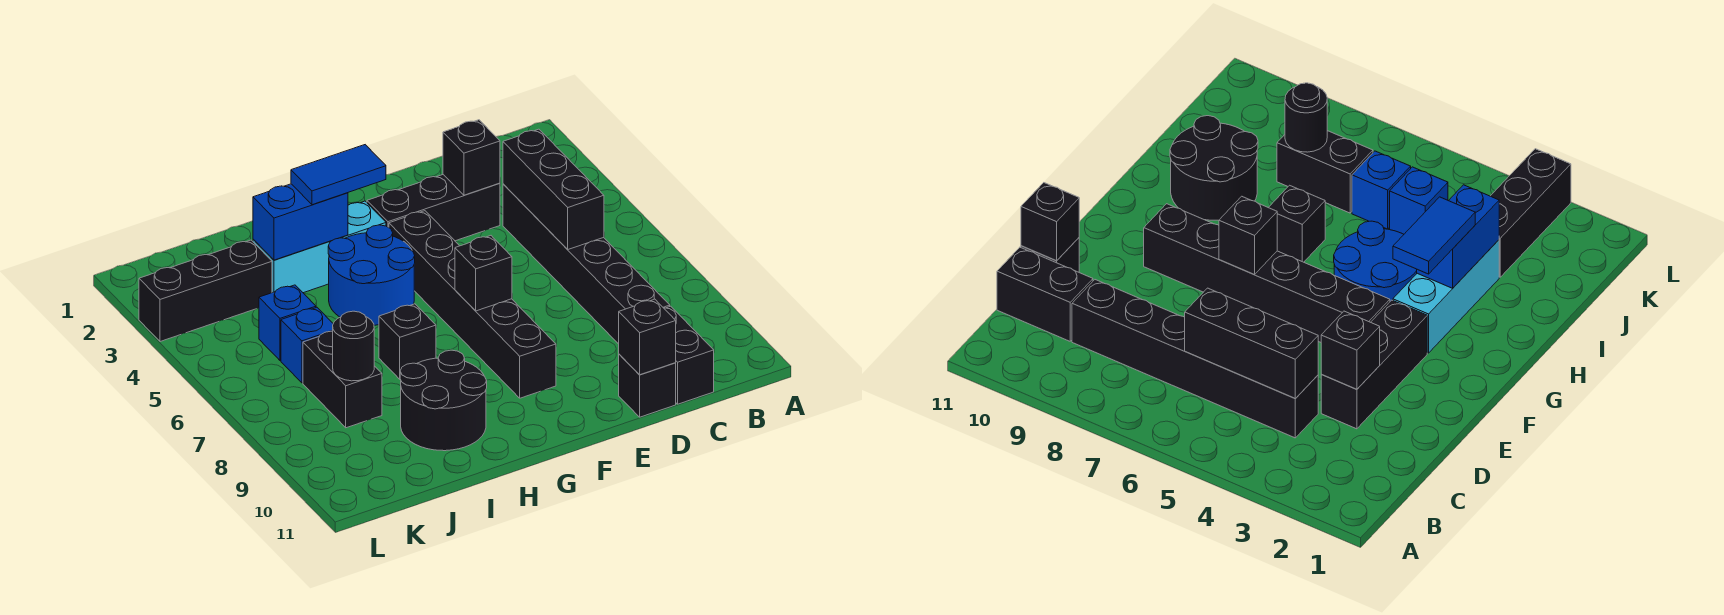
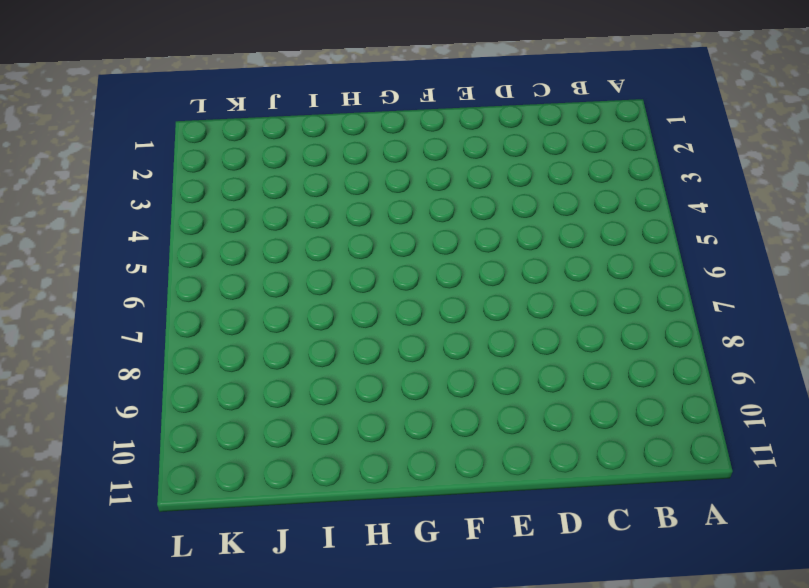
none -> black brick C4:C9 level 1
none -> black brick C10:C11 level 1
none -> black brick D3:F3 level 1

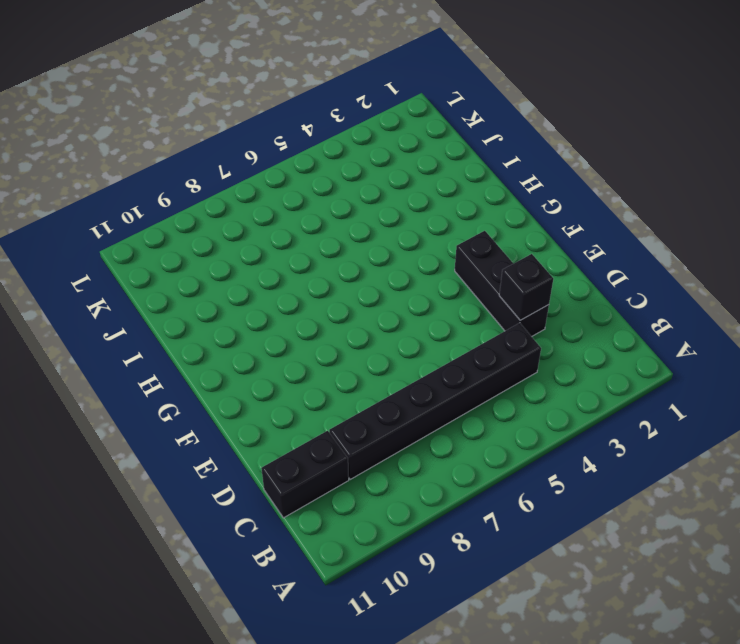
none -> black brick D11 level 1
none -> black brick F4:F9 level 1
none -> cyan brick G3:I3 level 1

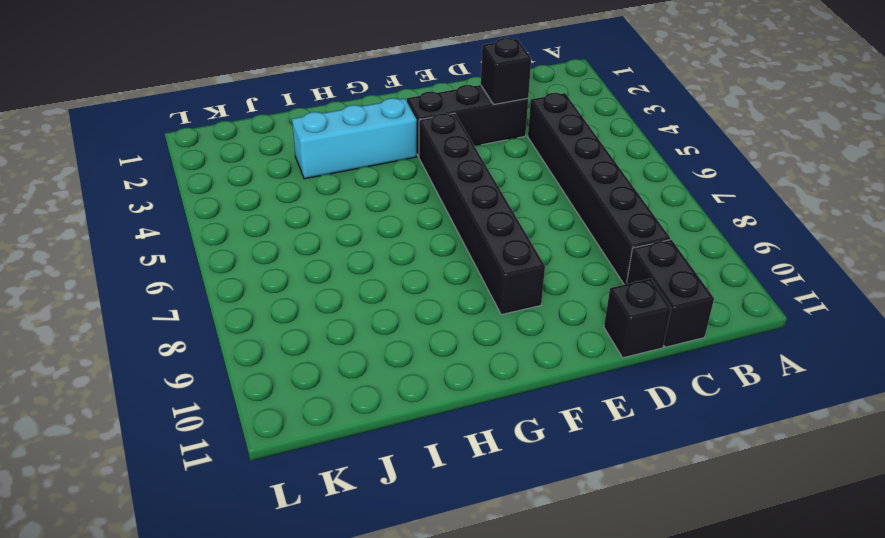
none -> blue round brick G4:H5 level 1
none -> black brick H7 level 1
none -> black round brick H9:I10 level 1

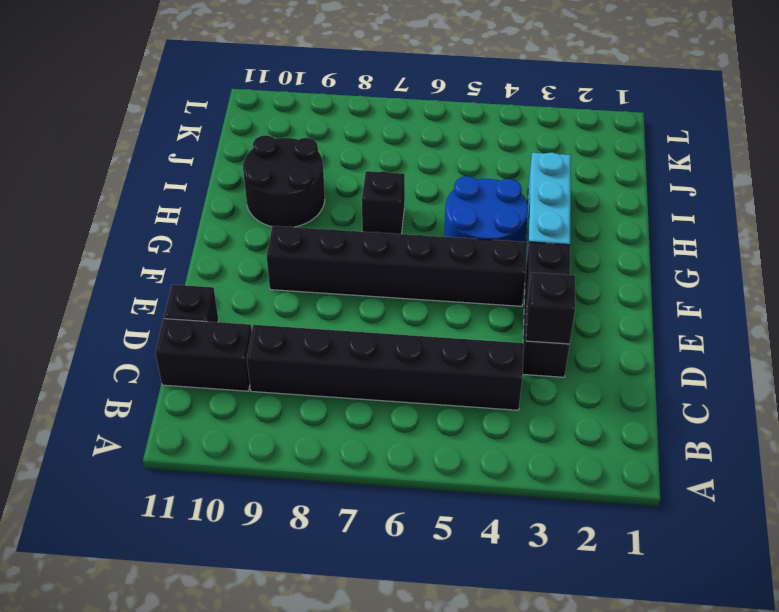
none -> black brick J3:L3 level 1
none -> blue brick J5 level 1
none -> blue brick J6 level 1

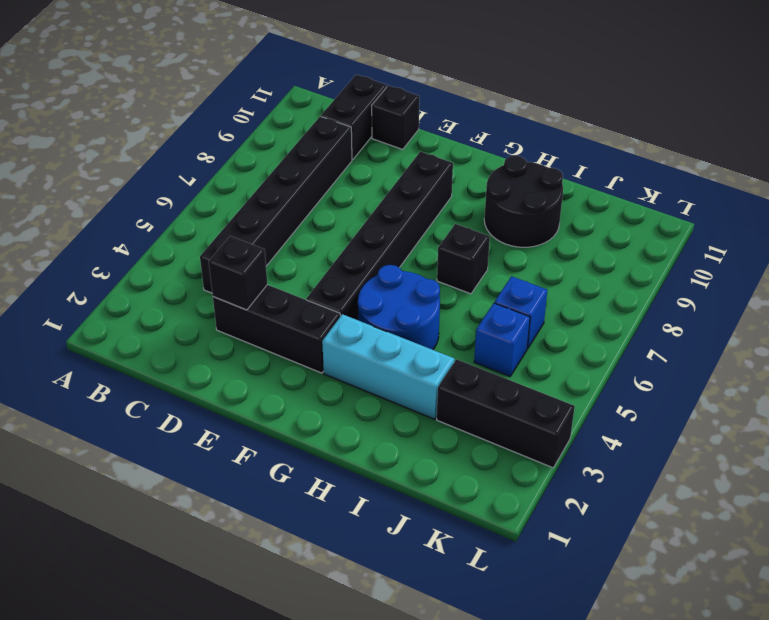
none -> black brick J7:J8 level 1
none -> black brick C4:C6 level 2
none -> black brick D11 level 2

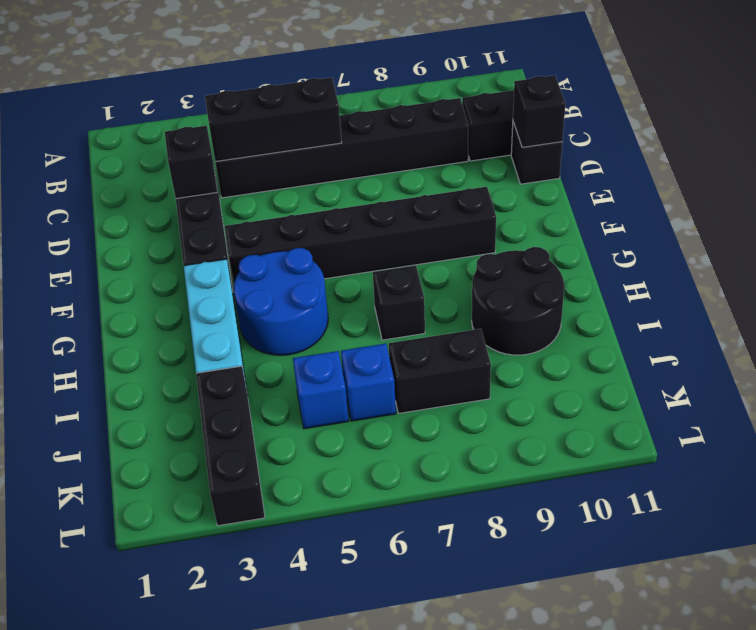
none -> black brick F7 level 2
none -> blue brick H3:I3 level 2
none -> black round brick J8 level 2

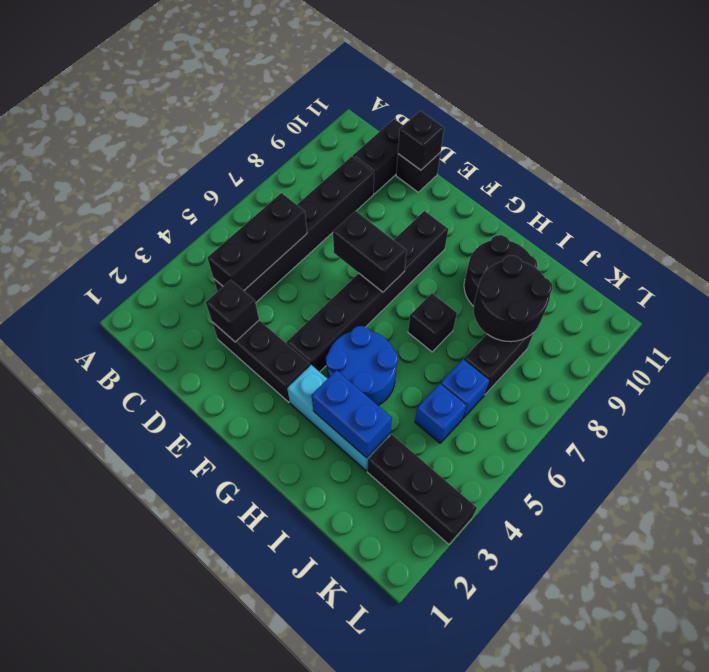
black brick E7:F7 level 2 -> black brick F7 level 2
black round brick I8:J9 level 2 -> black round brick J8 level 2
none -> blue tile G3:H3 level 3

